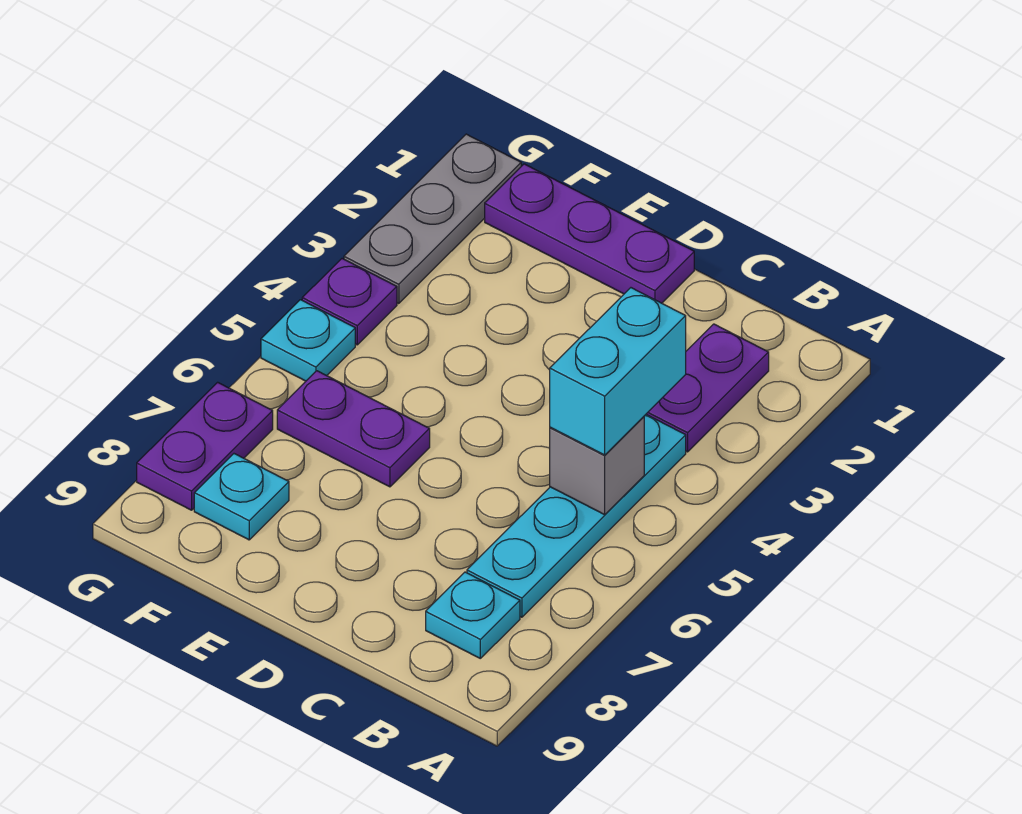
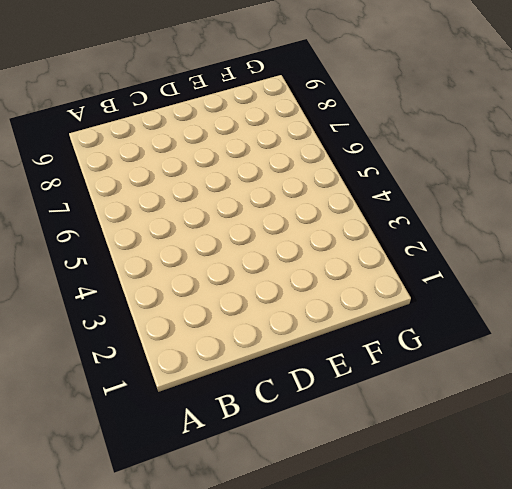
none -> purple plate B2:B3 level 1
none -> cyan plate B4:B7 level 1
none -> cyan plate B8 level 1

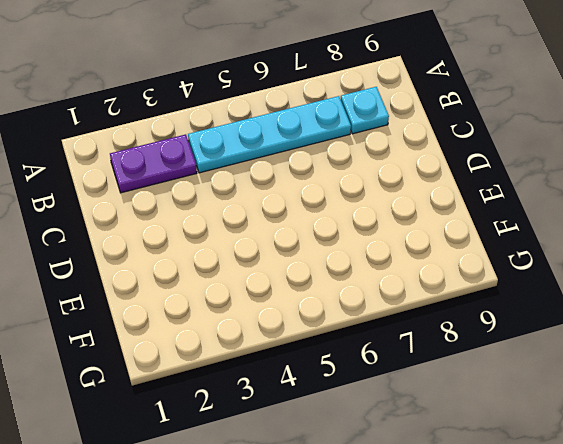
none -> purple plate D1:F1 level 1
none -> purple plate E6:F6 level 1
none -> cyan plate F8 level 1

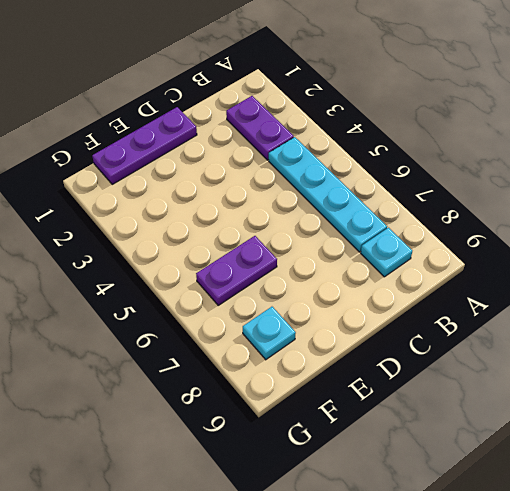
none -> grey plate G1:G3 level 1
none -> purple plate G4 level 1
none -> cyan plate G5 level 1

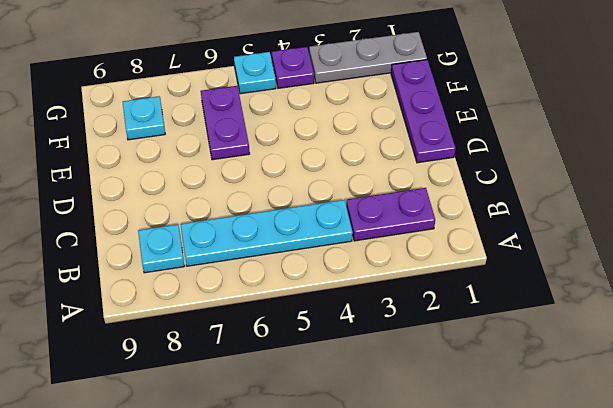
none -> purple plate G7:G8 level 1
none -> grey brick B5 level 2
none -> cyan brick B4:B5 level 3

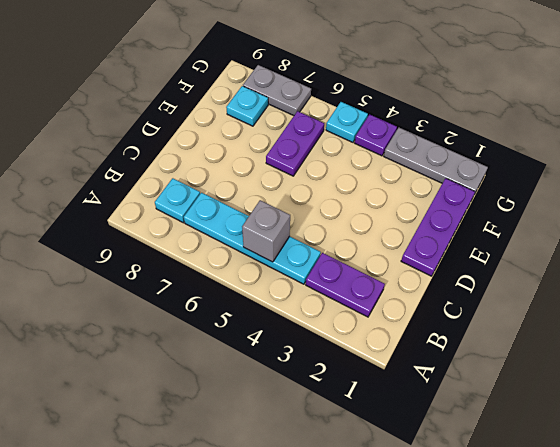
grey plate G7:G8 level 1 -> purple plate G7:G8 level 1
none -> cyan brick B4:B5 level 3

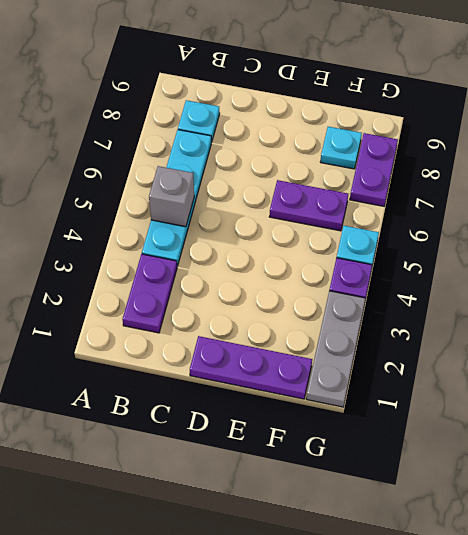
none -> cyan brick B4:B5 level 3

